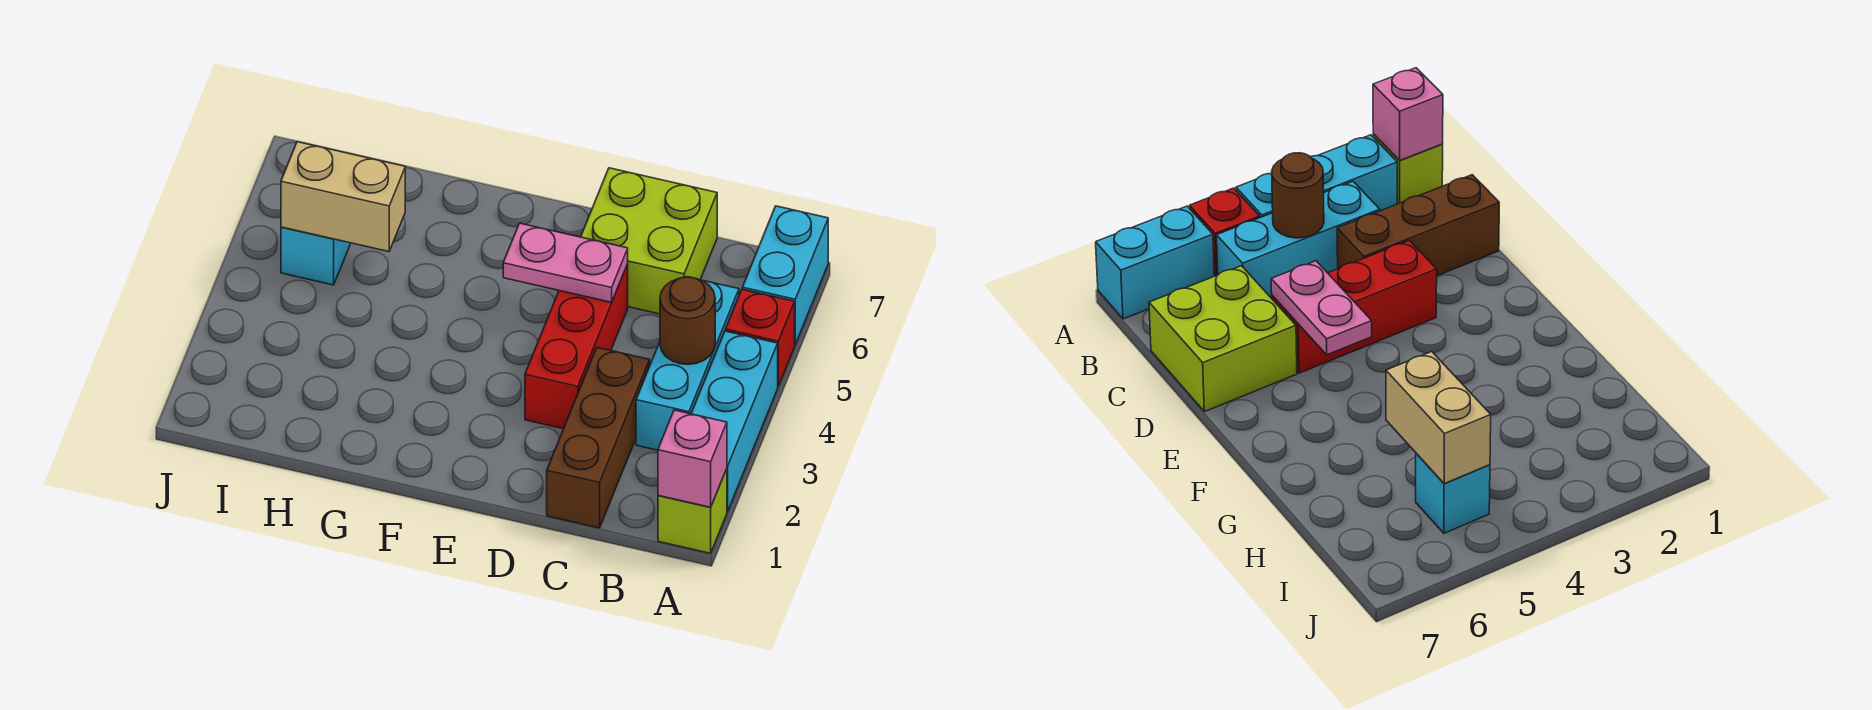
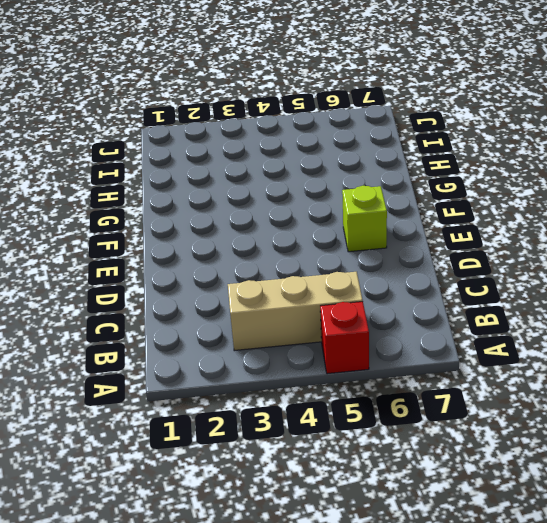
tan brick B3:B5 level 1 -> cyan brick B3:B5 level 1
lime brick E6 level 1 -> lime brick A1 level 1
none -> cyan brick A2:A4 level 1
none -> cyan brick A6:A7 level 1
none -> brown brick C1:C3 level 1

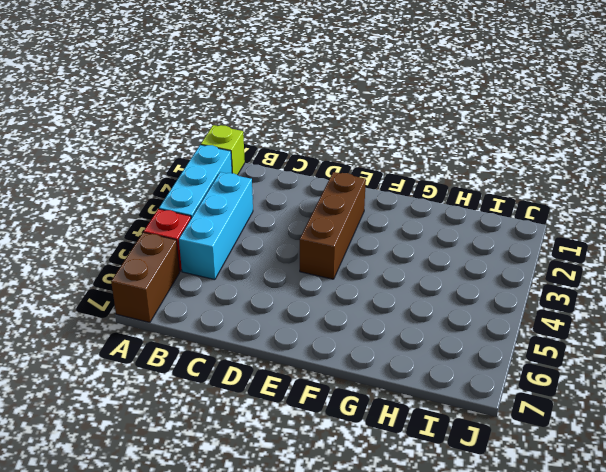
brown brick A6:A7 level 1 -> cyan brick A6:A7 level 1
brown brick E2:E4 level 1 -> brown brick C1:C3 level 1
none -> lime brick C6:D7 level 1
none -> red brick D3:D5 level 1
none -> cyan brick I5 level 1

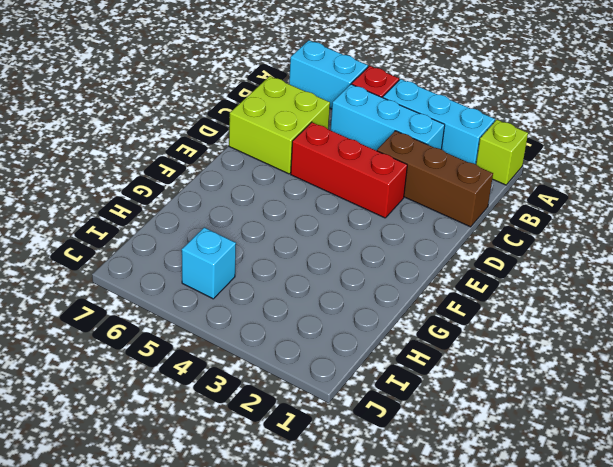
none -> pink brick A1 level 2
none -> brown round brick B4 level 2
none -> pink plate D5:E5 level 2

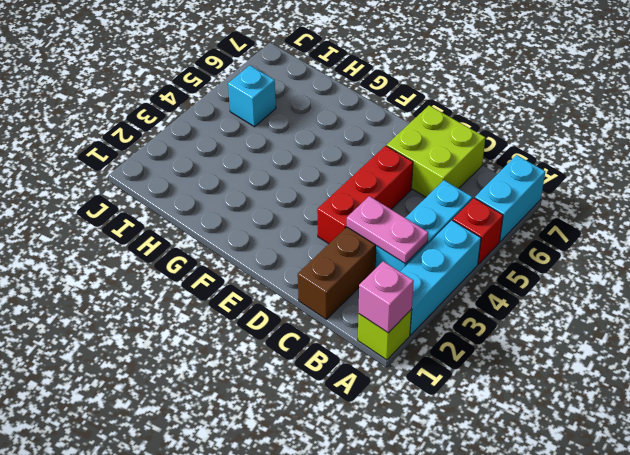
pink plate B3:C3 level 2 -> pink plate D5:E5 level 2
none -> brown round brick B4 level 2
none -> tan brick H5:I5 level 2

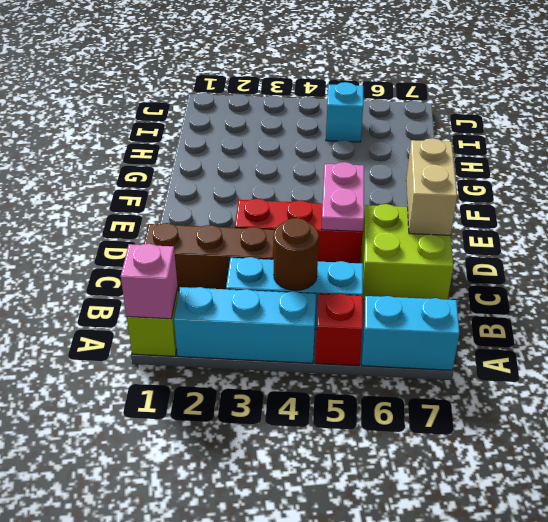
tan brick D7:E7 level 2 -> tan brick H5:I5 level 2

